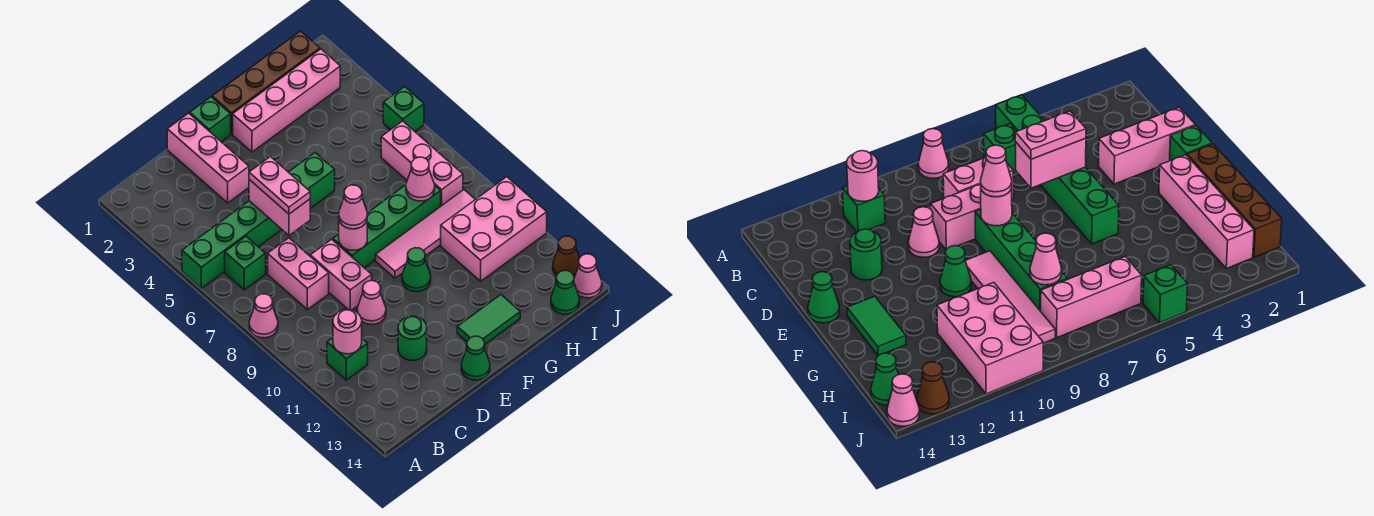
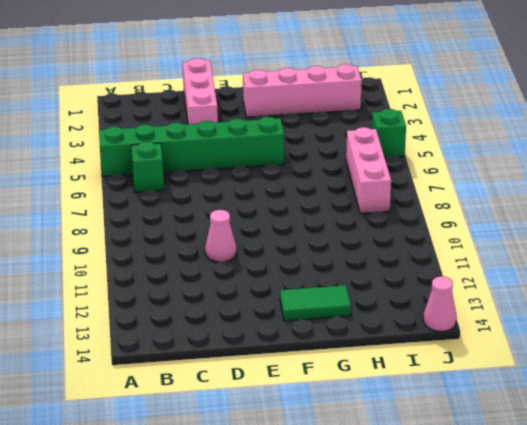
none -> pink cone A8 level 1
none -> green brick B11 level 1
none -> pink brick C7:C8 level 1

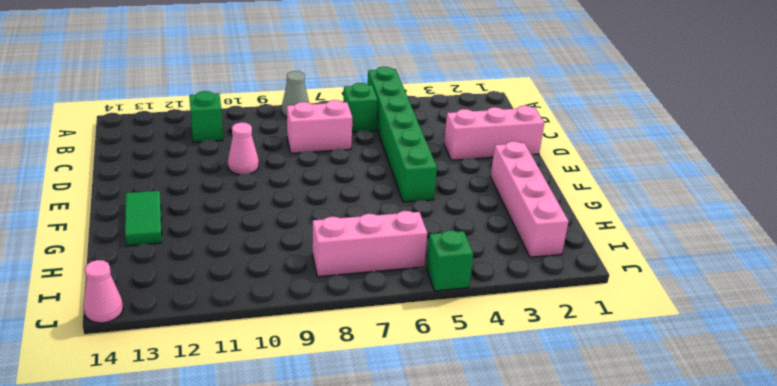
grey cone A8 level 1 -> pink cone A8 level 1
none -> pink brick D8:D9 level 1
none -> green round brick D12 level 1
none -> green brick E1 level 1

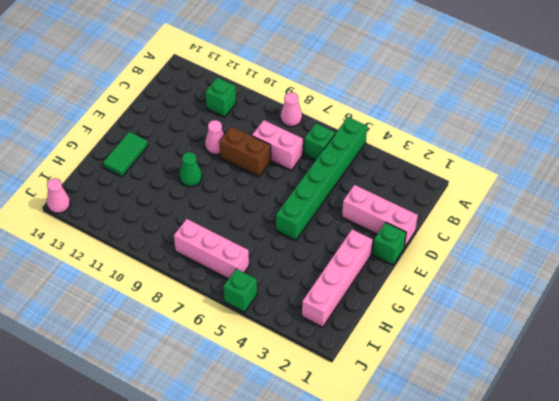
brown brick D8:D9 level 1 -> pink brick D8:D9 level 1
none -> green round brick D12 level 1
none -> green brick E8:H8 level 1
none -> green cone E14 level 1

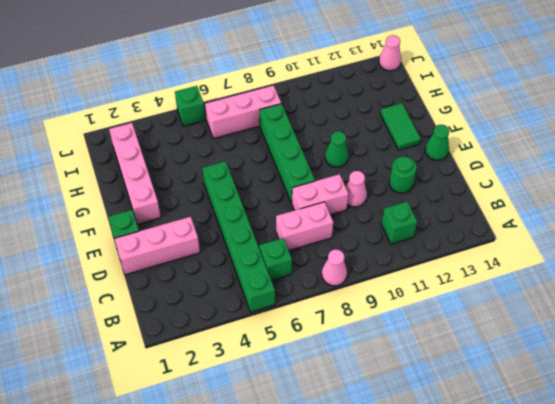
none -> brown brick F1:I1 level 1
none -> pink tile F9:I9 level 1
none -> pink brick H10:J11 level 1

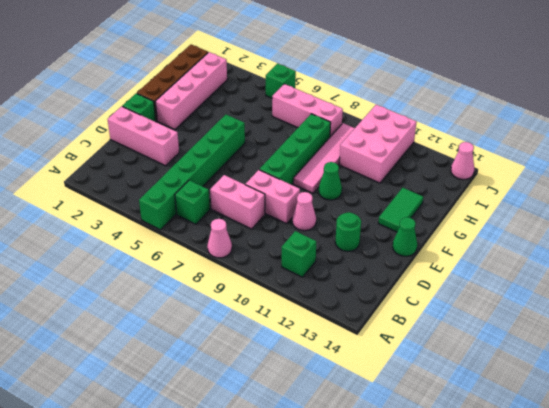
none -> green cone I14 level 1
none -> brown cone J13 level 1
none -> pink round brick B11 level 2

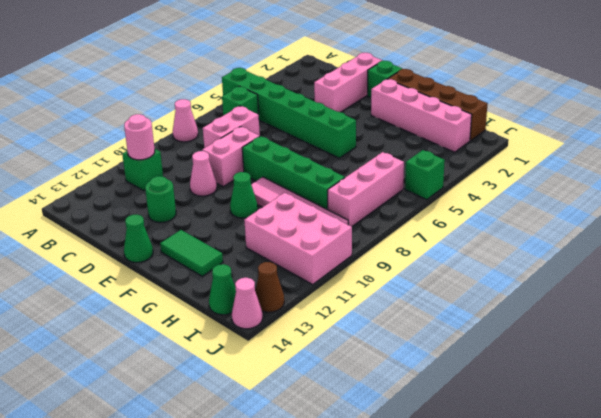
none -> pink brick D5:D6 level 2
none -> pink round brick E8 level 2
none -> pink cone H8 level 2

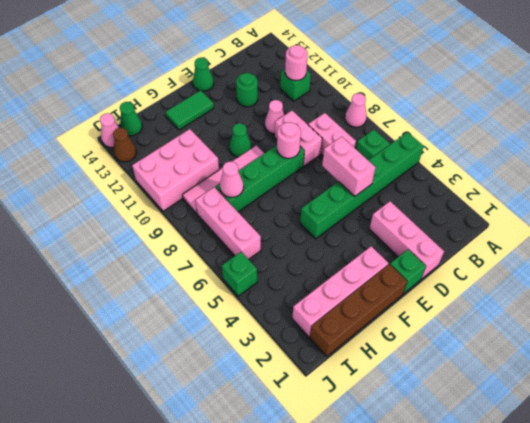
none -> pink plate D5:D6 level 3
none -> pink cone E8 level 3

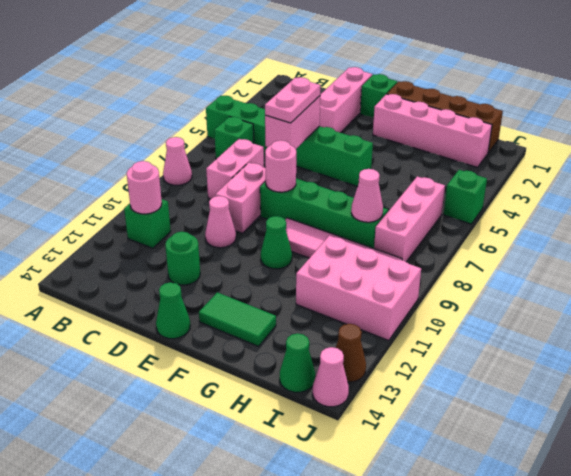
none -> pink cone E8 level 3

